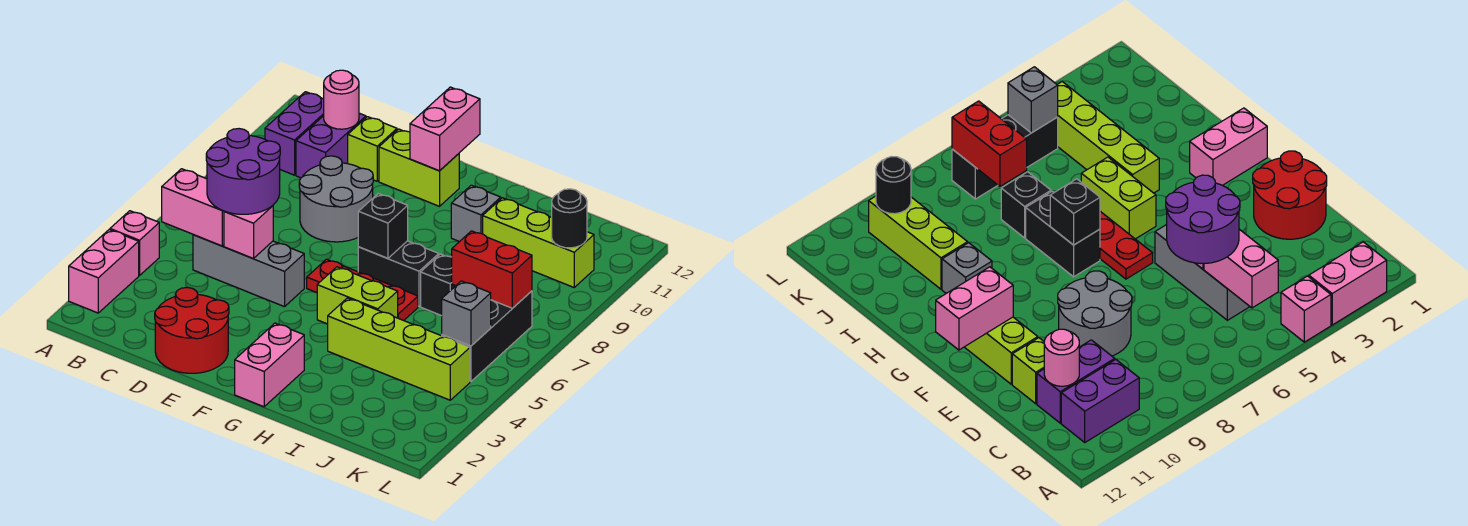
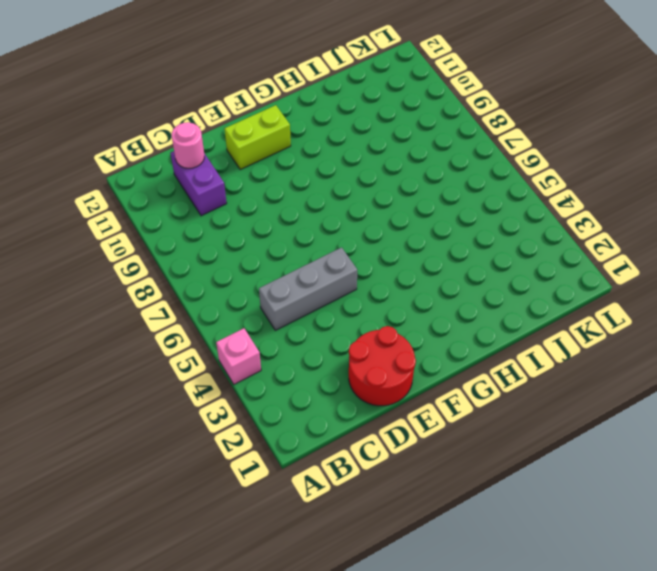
none -> pink brick A2:A3 level 1
none -> purple brick B10:B11 level 1
none -> grey round brick D8:E9 level 1

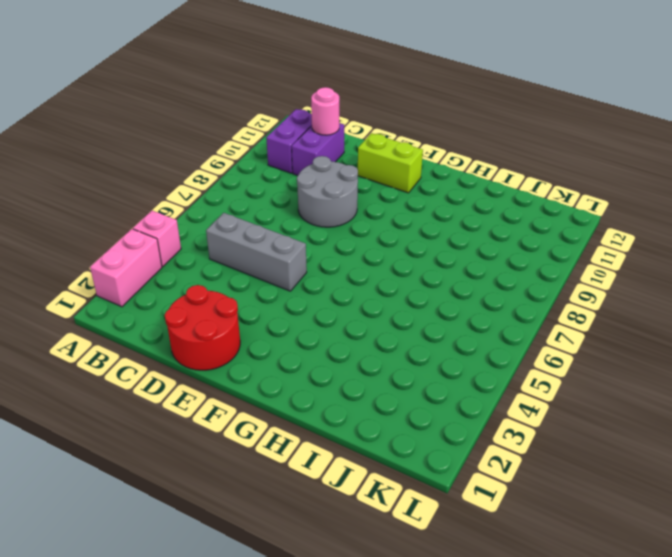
none -> lime brick D11 level 1
none -> red plate F6:H6 level 1
none -> pink brick G1:G2 level 1

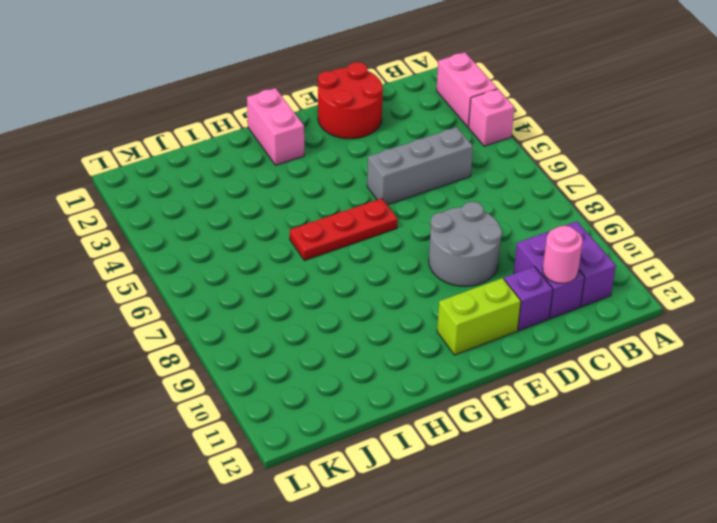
purple brick D11 level 1 -> lime brick D11 level 1
none -> lime brick G5:H5 level 1
none -> black brick G7:H7 level 1
none -> lime brick H4:K4 level 1

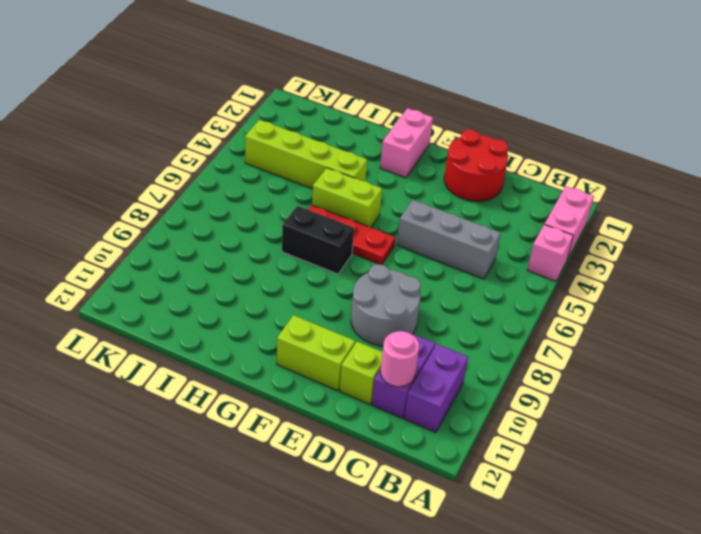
none -> grey brick H10 level 1
none -> black brick I7 level 1
none -> lime brick I10:K10 level 1

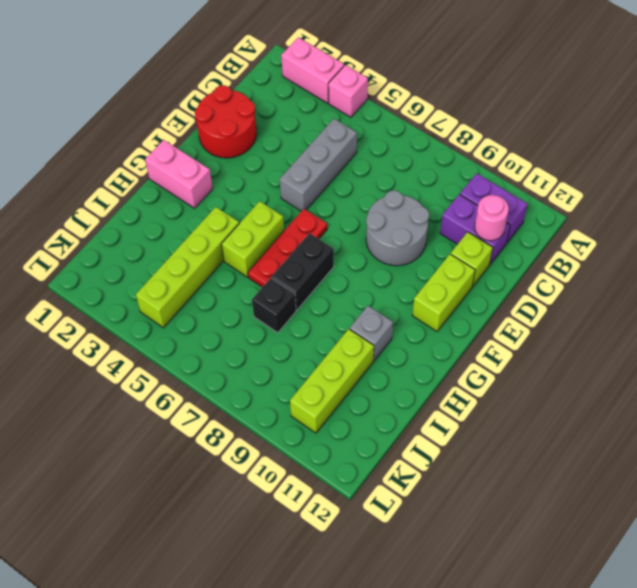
none -> black brick K5:K7 level 1
none -> pink brick B5:C5 level 2
none -> pink brick D5 level 2

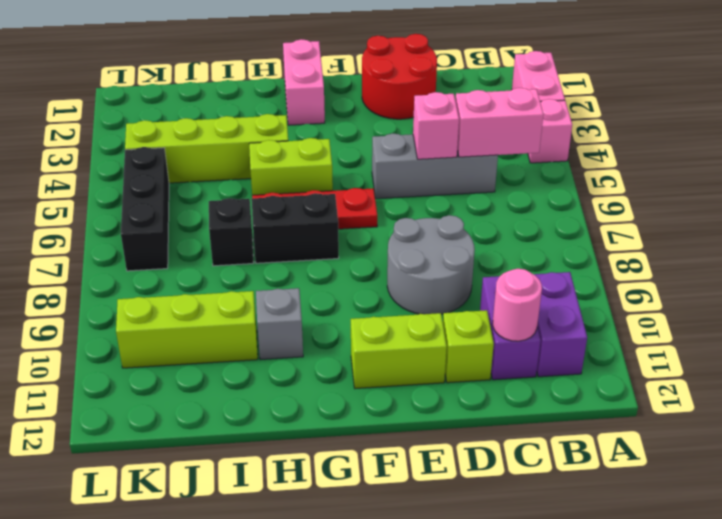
none -> pink brick F11:F12 level 2
none -> black brick G7 level 2
none -> red brick J7:K7 level 2

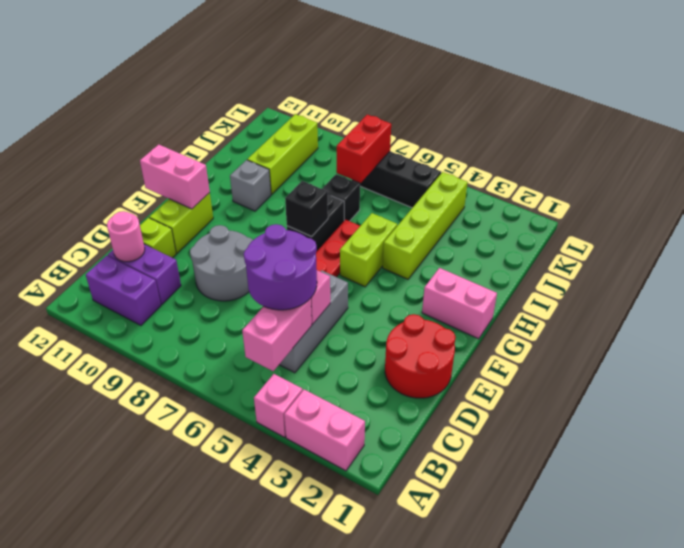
none -> grey brick K5 level 2
none -> black round brick K10 level 2

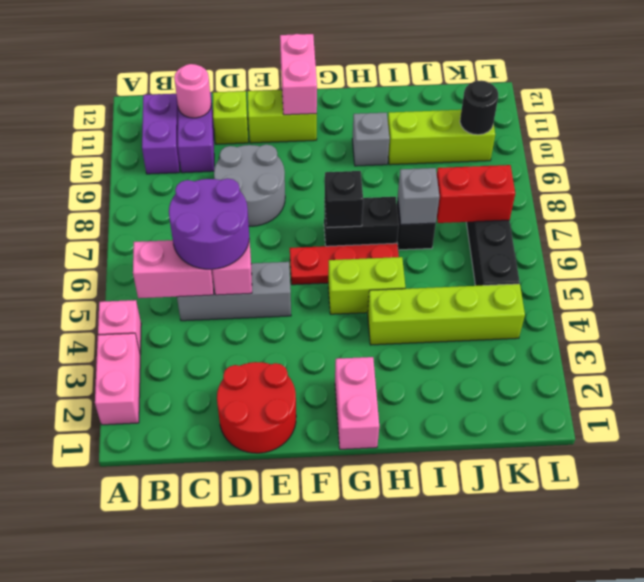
grey brick I7 level 2 -> grey brick K5 level 2

